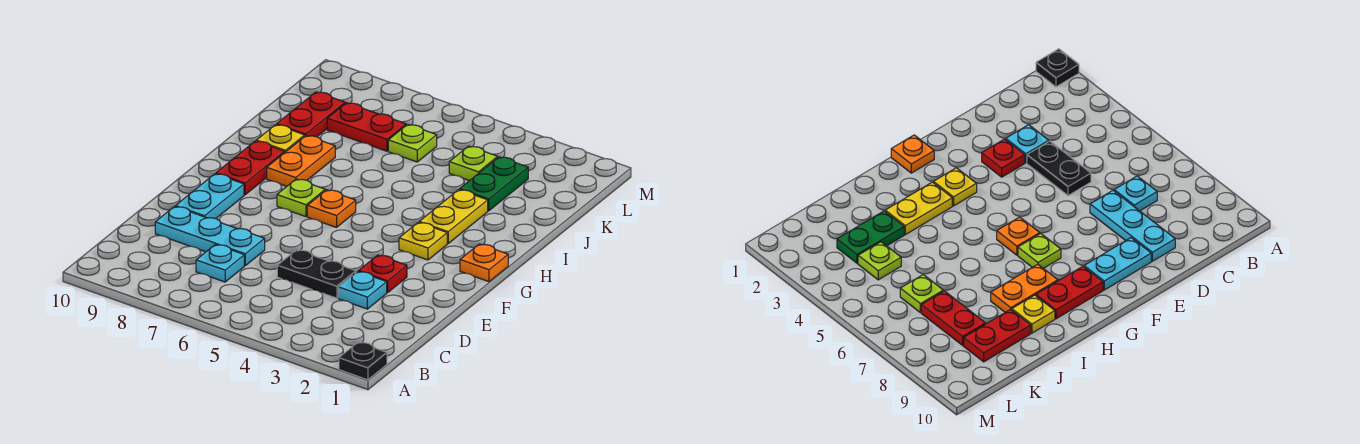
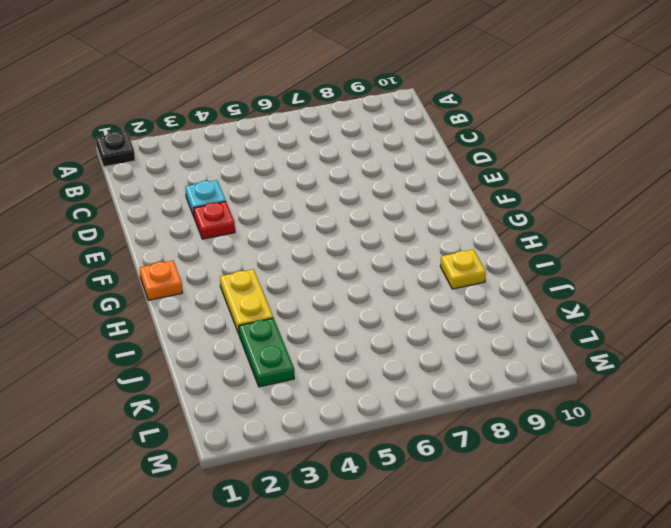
none -> cyan plate C7 level 1
none -> black plate D4:D5 level 1
none -> cyan plate D7:D9 level 1

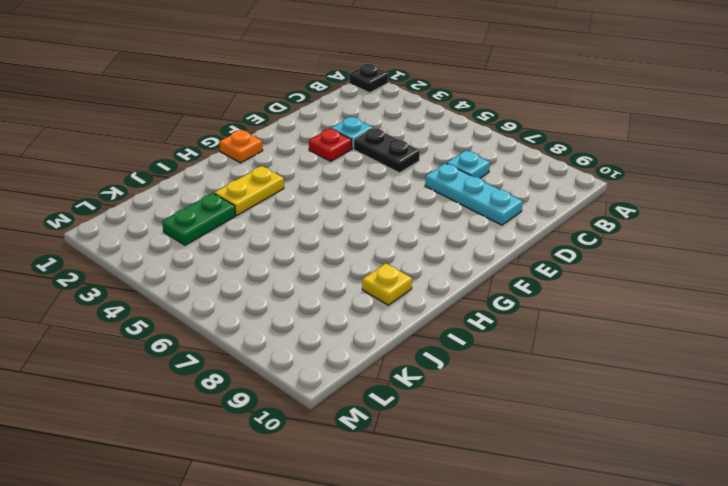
none -> cyan plate E9:F9 level 1
none -> yellow plate G3 level 1
none -> orange plate G6 level 1

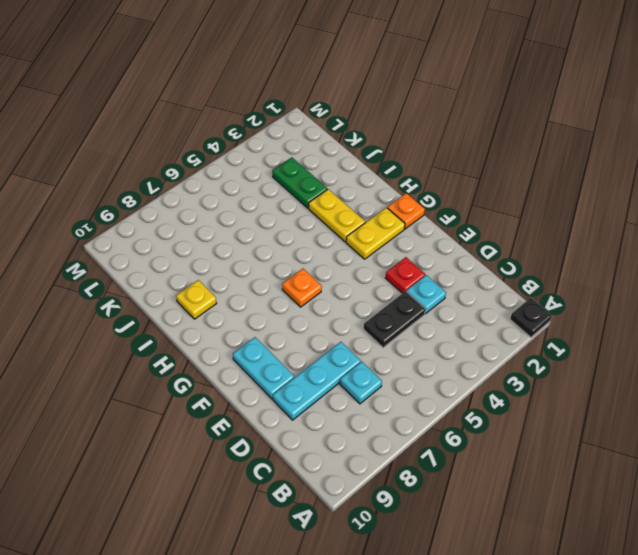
yellow plate G2:G3 level 1 -> yellow plate G3 level 1
none -> lime plate G7 level 1
none -> red plate G9:H9 level 1
none -> orange plate H8:I8 level 1

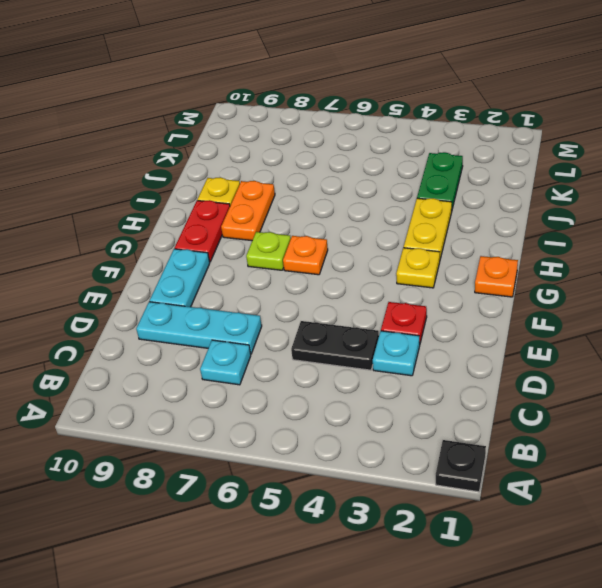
none -> red plate J9:K9 level 1
none -> lime plate K4 level 1
none -> lime plate K6 level 1

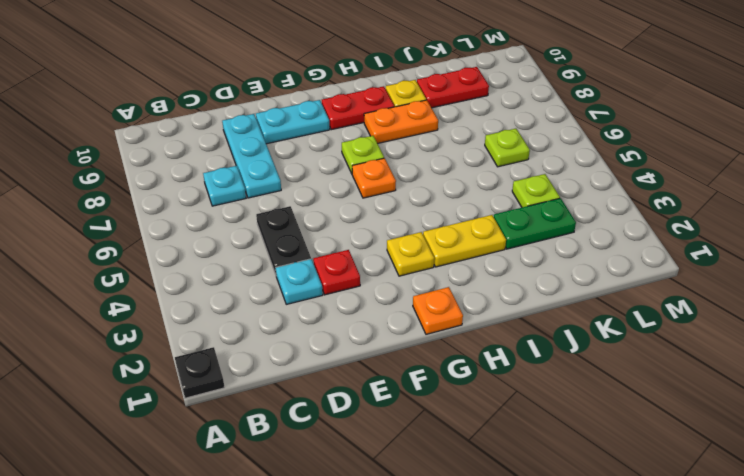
none -> red plate K7:K8 level 1

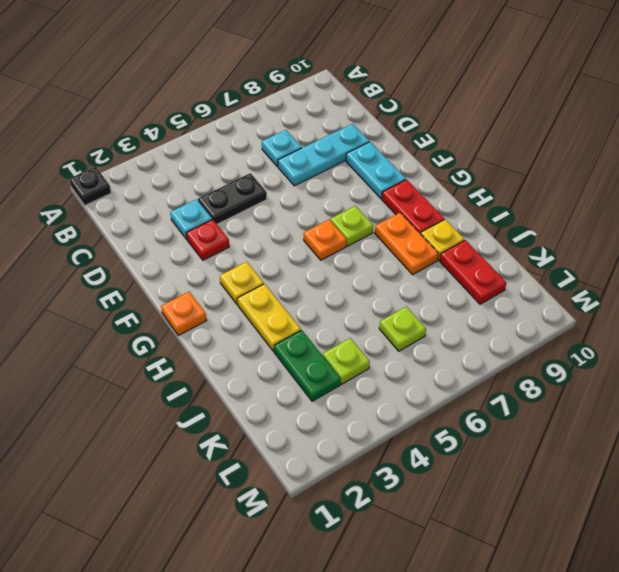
none -> red plate K7:K8 level 1

